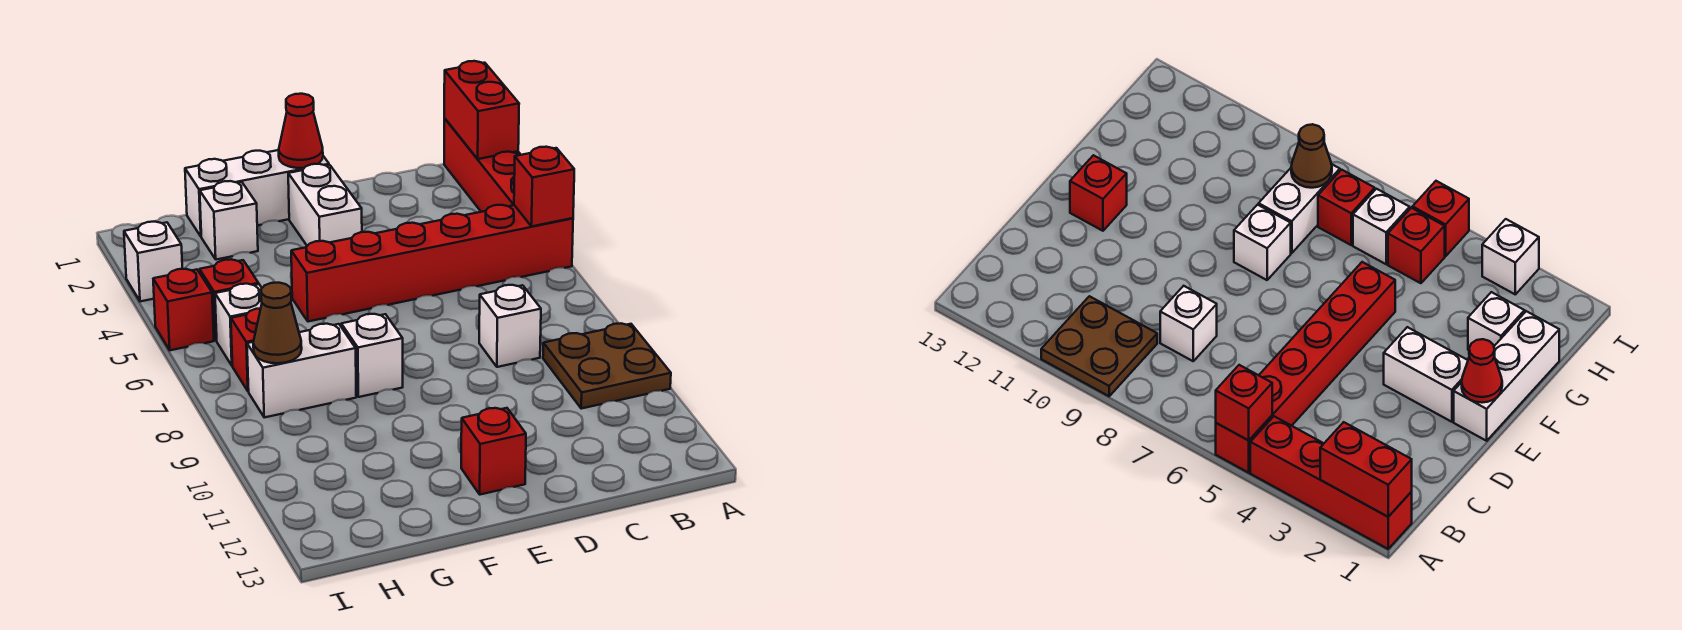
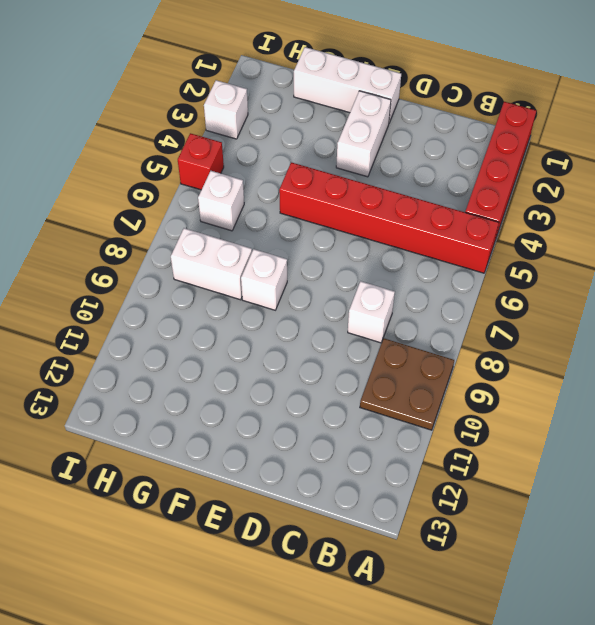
none -> red brick E12 level 1
none -> white brick G2 level 1
none -> red brick H5 level 1

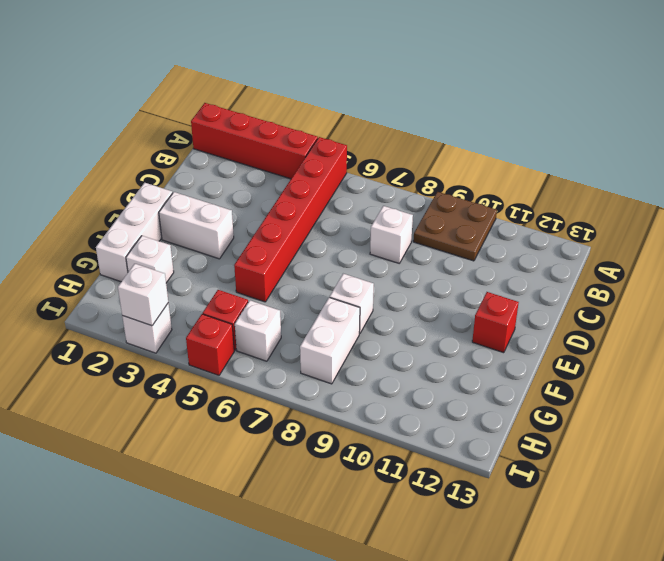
white brick I3 level 2 -> none
none -> red brick H7 level 1
none -> red brick A1:A2 level 2
none -> red brick A5 level 2

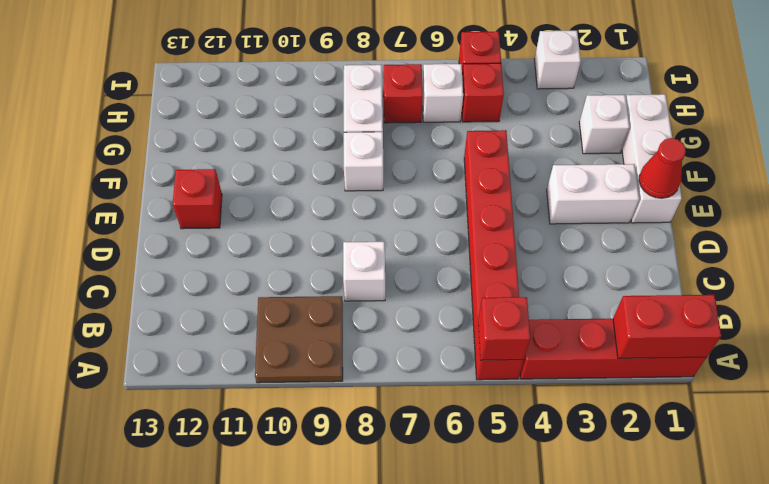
none -> brown cone H8 level 2

